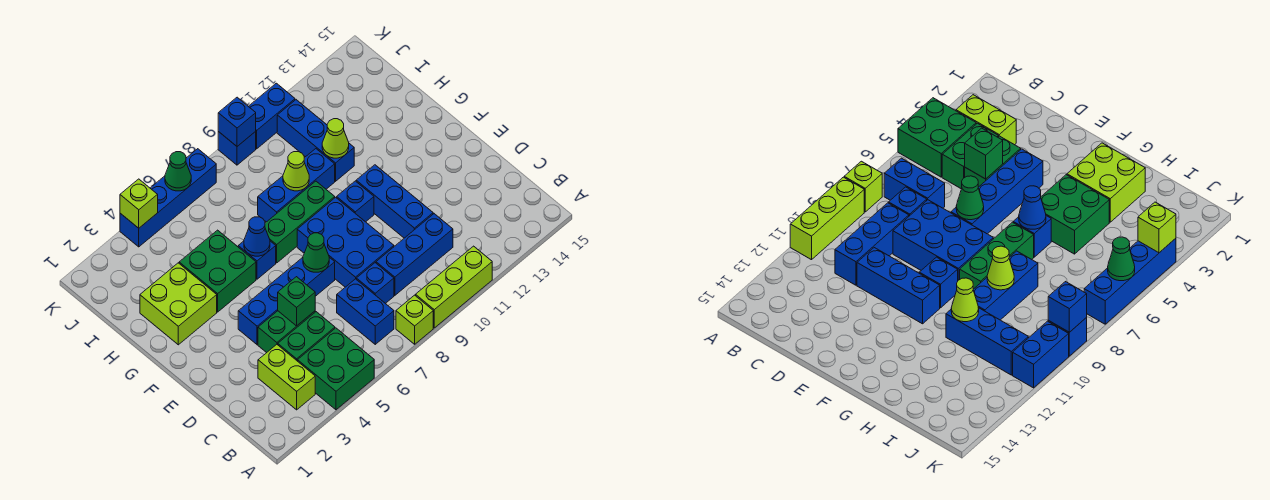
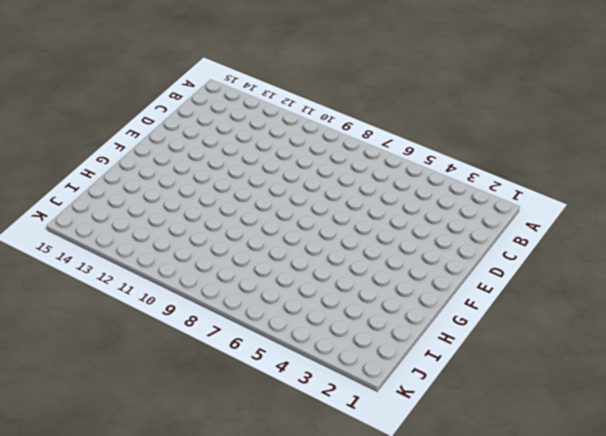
none -> green brick A4:B5 level 1
none -> lime brick A8 level 1
none -> lime brick A9:A11 level 1
none -> lime brick B3:C3 level 1

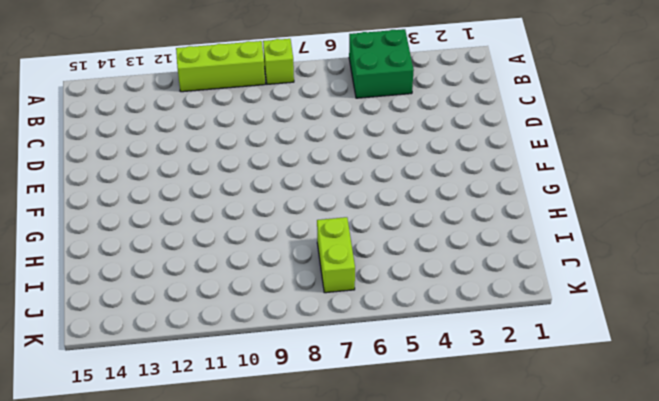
lime brick I7:J7 level 1 -> lime brick B3:C3 level 1
none -> blue brick B7:C7 level 1
none -> green brick C4:C5 level 1
none -> blue brick C8 level 1
none -> blue brick C9:C11 level 1

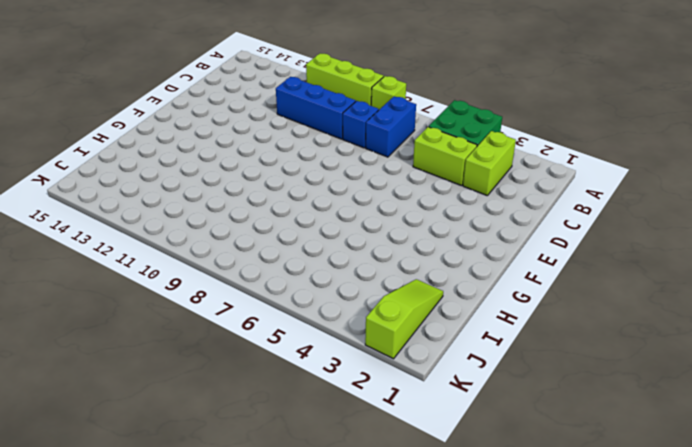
lime brick C4:C5 level 1 -> green brick C4:C5 level 1
lime slope I2:K2 level 1 top K -> none
none -> green brick D4:D5 level 1
none -> blue brick D8:F9 level 1
none -> blue brick D11:F11 level 1
none -> blue brick E4:E7 level 1

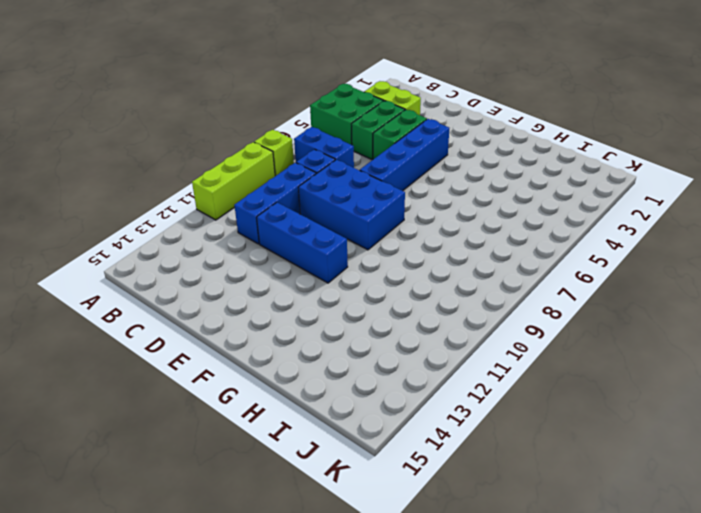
none -> blue brick F10 level 1
none -> lime brick G2:H3 level 1
none -> green brick G4:H5 level 1
none -> blue brick G6 level 1

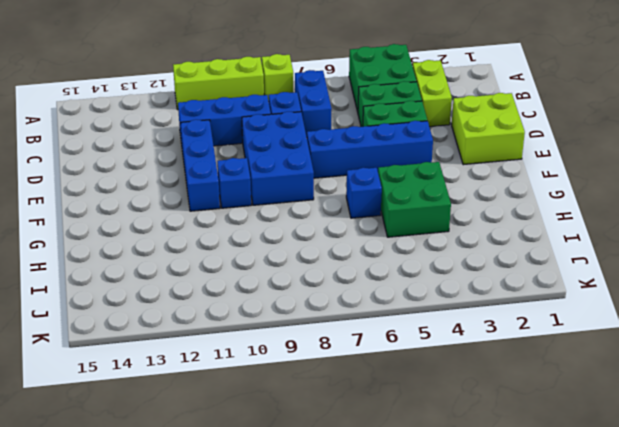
lime brick D1:E2 level 1 -> lime brick G2:H3 level 1
none -> green brick G7:G9 level 1
none -> blue brick H8:H10 level 1
none -> blue brick H11:J11 level 1
none -> blue brick K4:K7 level 1

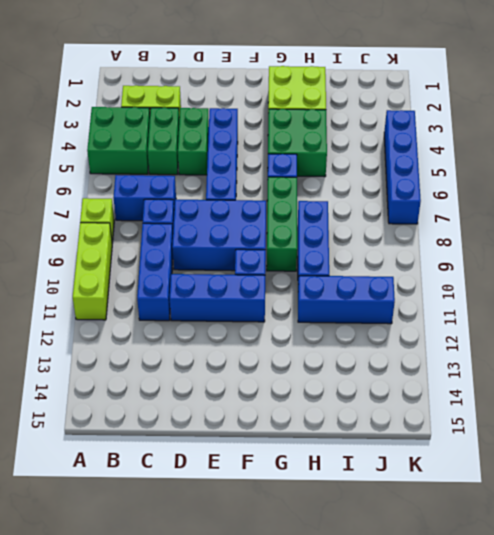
none -> blue brick K9 level 1
none -> blue brick K10:K11 level 1
none -> green brick D5 level 2
none -> green cone E7 level 2

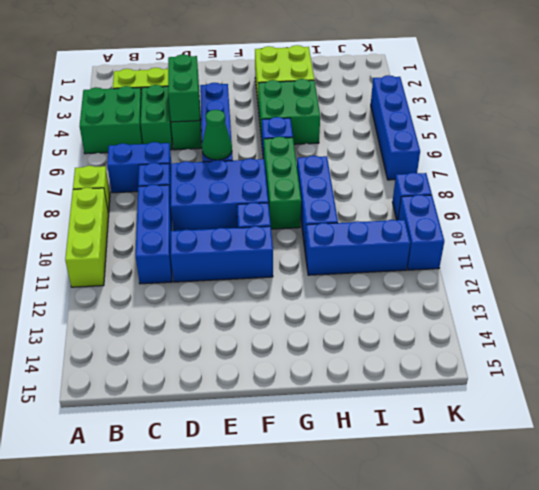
green brick D4:D5 level 2 -> green brick D5 level 2
none -> blue cone G6 level 2
none -> lime cone H9 level 2
none -> lime cone H11 level 2
none -> lime brick K4 level 2

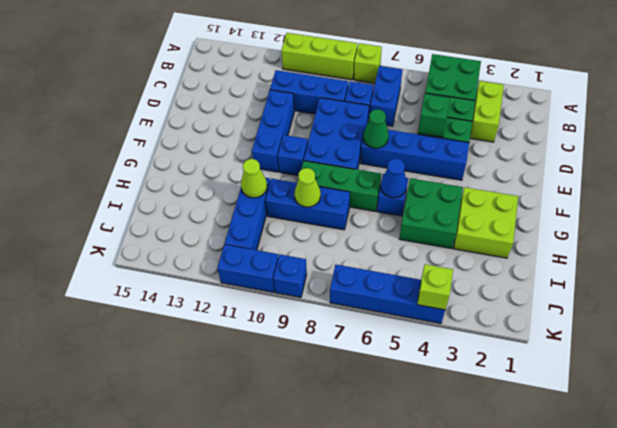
none -> green cone K6 level 2
none -> blue brick K9 level 2

